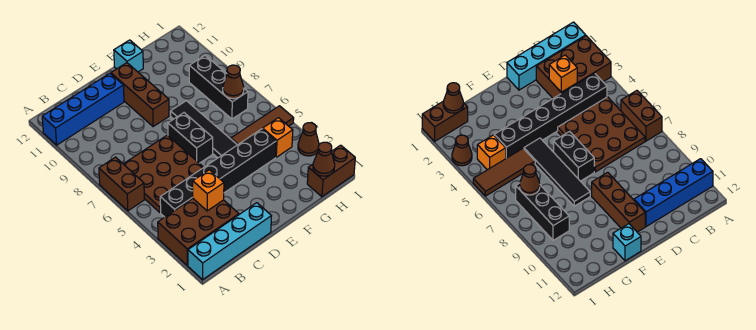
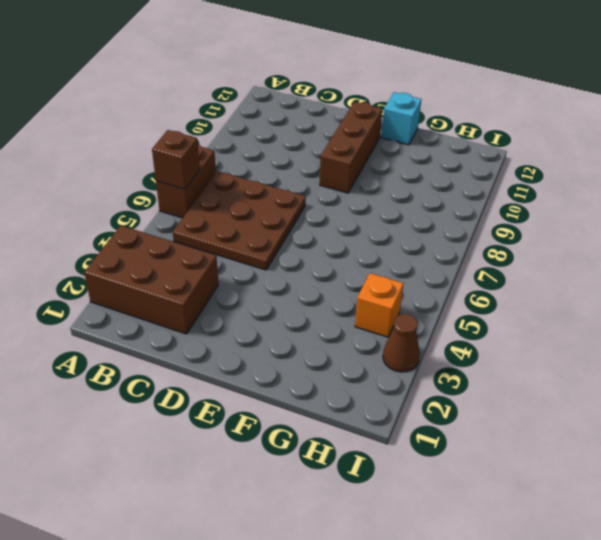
brown brick A6 level 2 -> none
none -> cyan brick A1:D1 level 1
none -> blue brick A11:D11 level 1
none -> black brick B4:G4 level 1

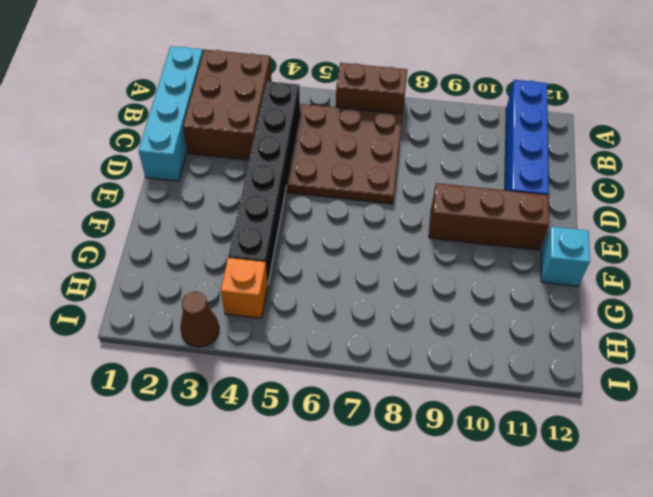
none -> black brick E6:E7 level 1
none -> black tile F5:F8 level 1
none -> brown tile G5:I5 level 1

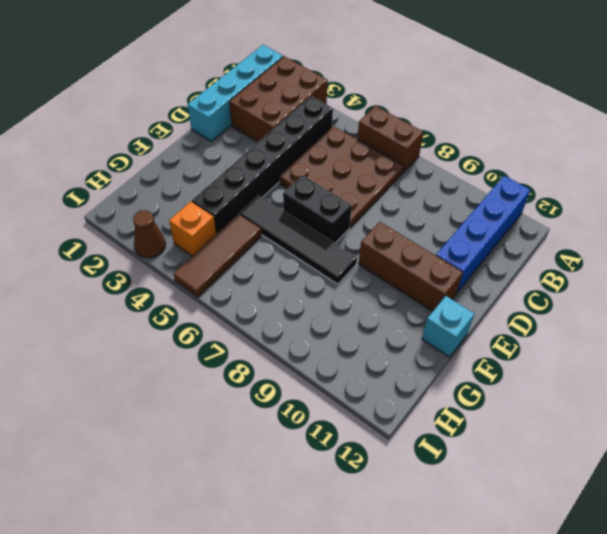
none -> brown brick H1:I1 level 1
none -> black brick H7:H9 level 1
none -> orange brick C3 level 2

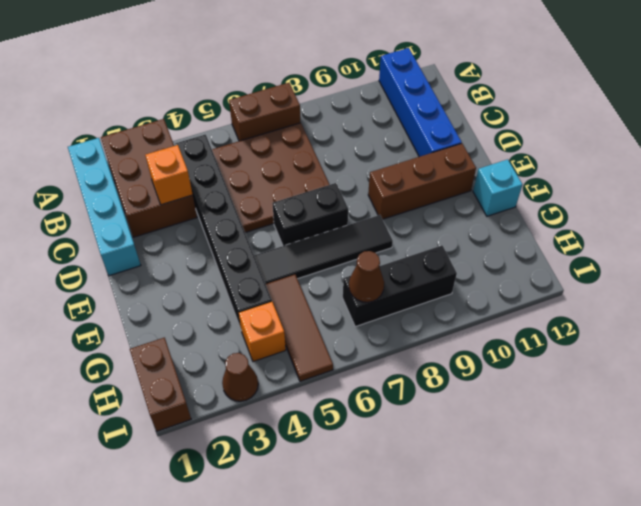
none -> brown cone H1 level 2

